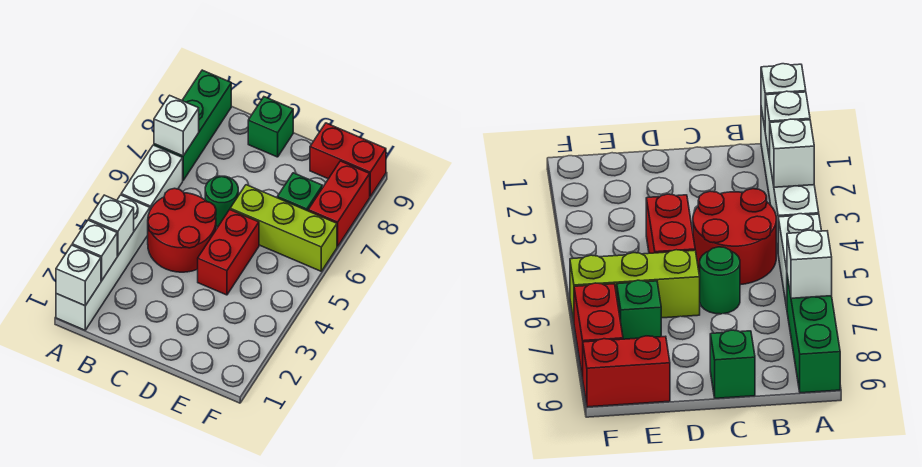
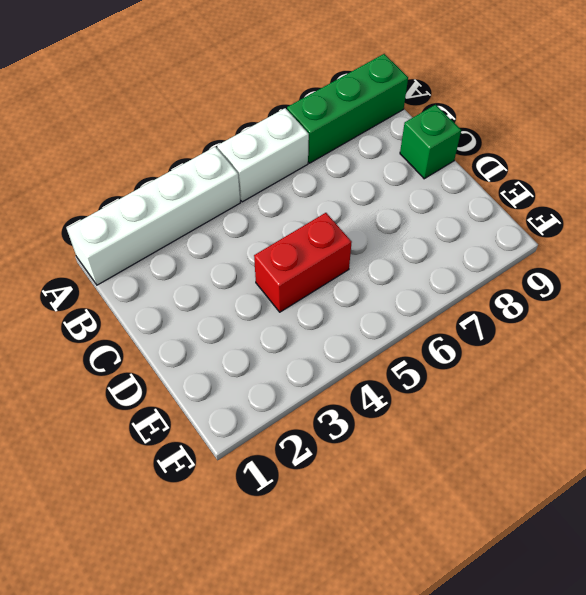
none -> red round brick B4:C5 level 1
none -> green round brick C6 level 1
none -> lime brick D6:F6 level 1

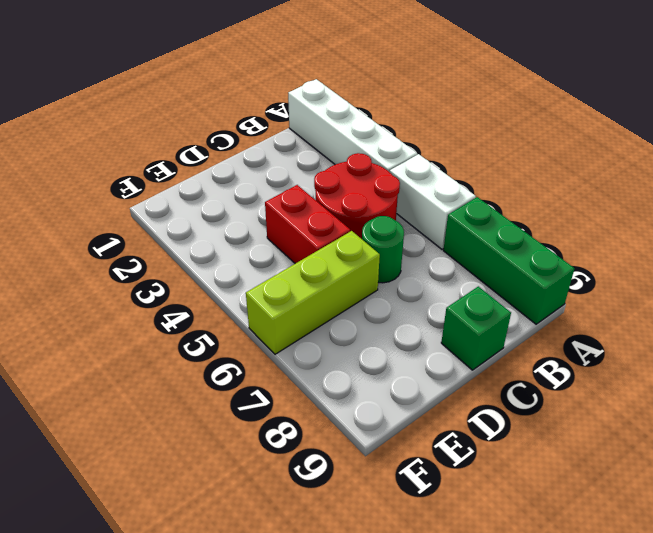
none -> green brick E7 level 1
none -> red brick E9:F9 level 1
none -> red brick F7:F8 level 1

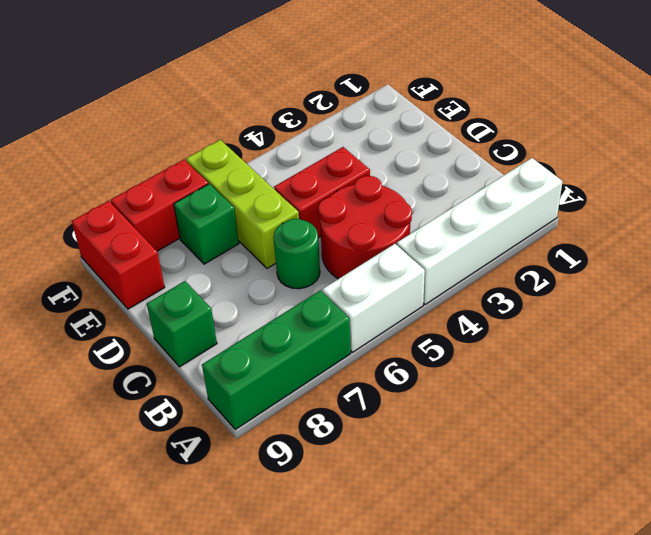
none -> white brick A1 level 2
none -> white brick A2 level 2
none -> white brick A3 level 2

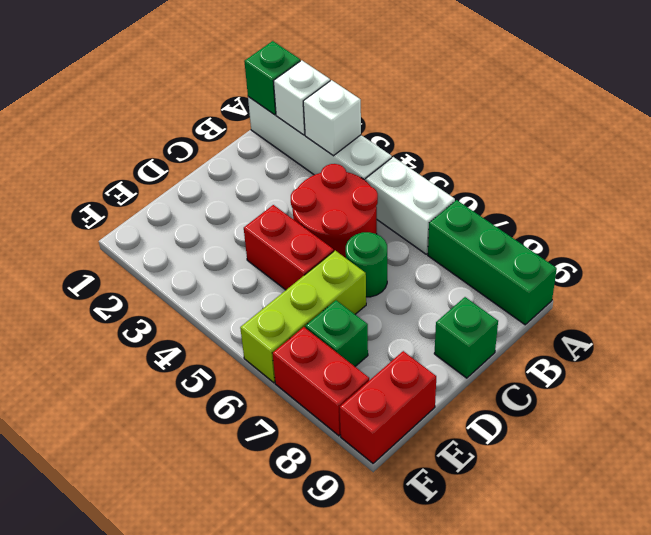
green brick A1 level 2 -> white brick A1 level 2
none -> white brick A7 level 2

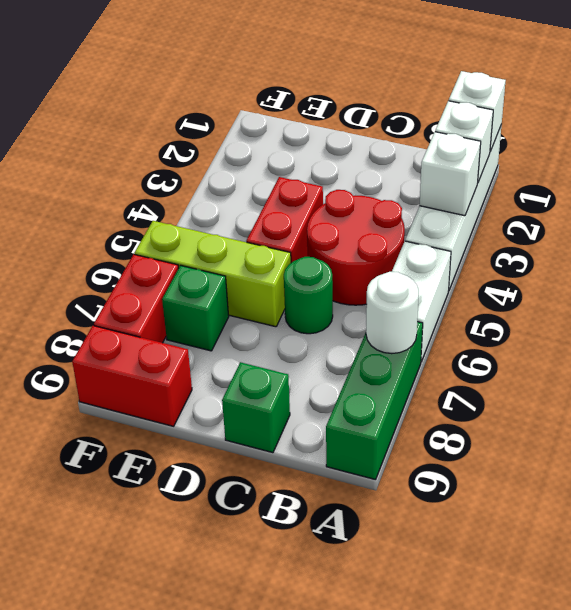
white round brick A7 level 2 -> white brick A7 level 2

